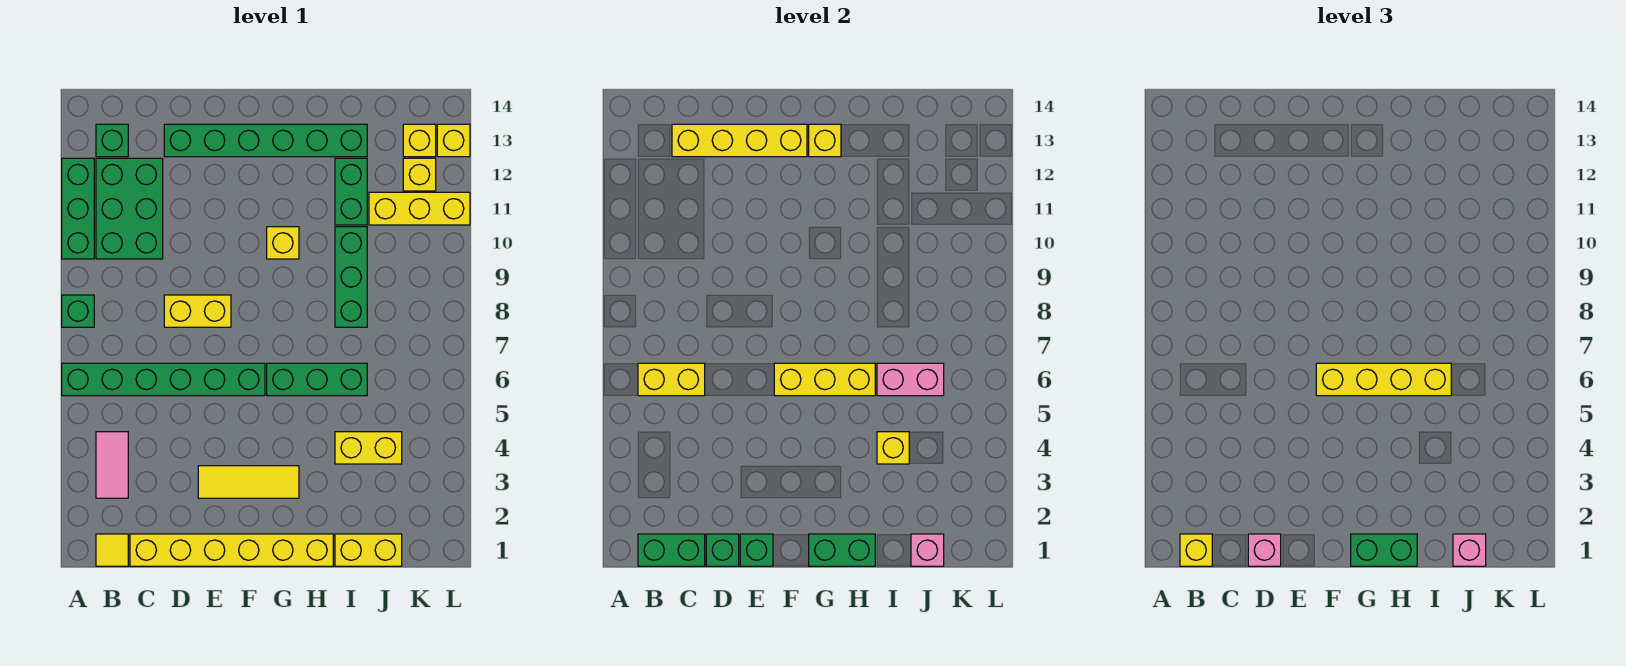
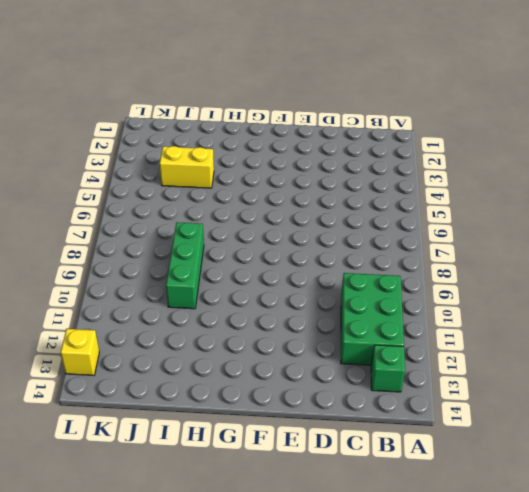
none -> green brick A6:F6 level 1
none -> green brick A8 level 1
none -> green brick A10:A12 level 1
none -> yellow tile B1 level 1

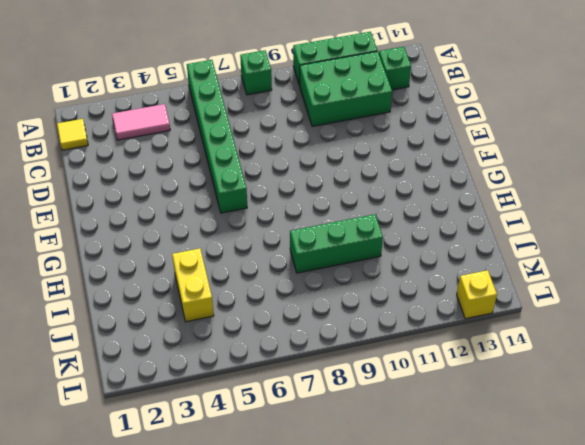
none -> yellow brick C1:H1 level 1
none -> yellow brick D8:E8 level 1
none -> green brick D13:I13 level 1
none -> yellow tile E3:G3 level 1

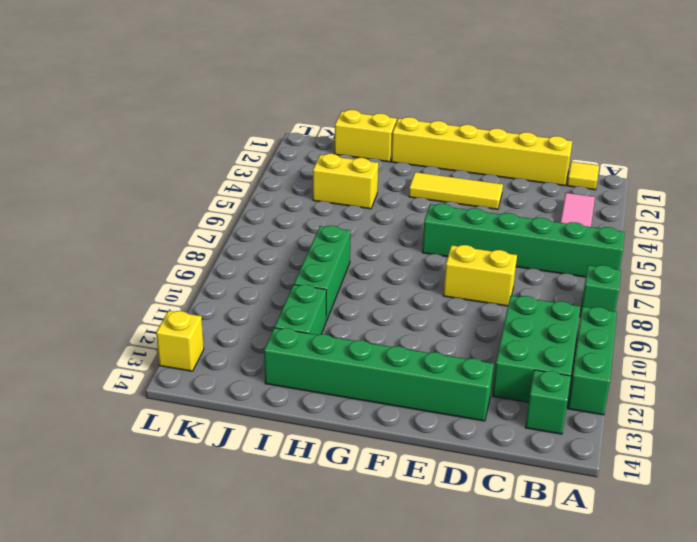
none -> green brick G6:I6 level 1
none -> yellow brick G10 level 1
none -> yellow brick J11:L11 level 1
none -> yellow brick K12 level 1

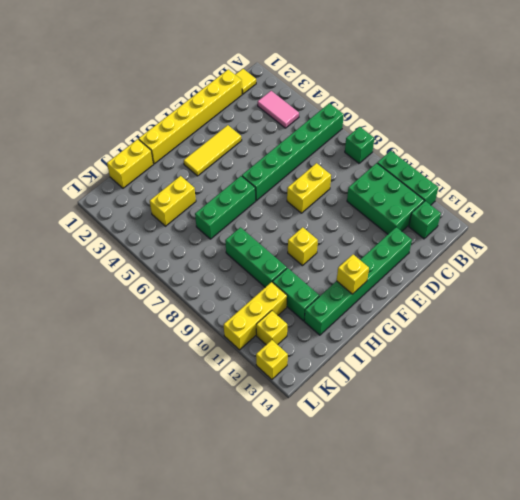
none -> yellow brick K13 level 1
none -> green brick B1:C1 level 2
none -> yellow brick B6:C6 level 2
none -> yellow brick C13:F13 level 2

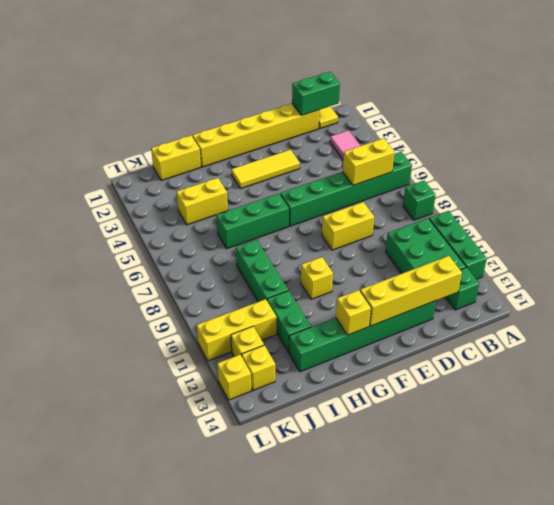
none -> green brick D1 level 2
none -> green brick E1 level 2
none -> yellow brick F6:H6 level 2
none -> green brick G1:H1 level 2

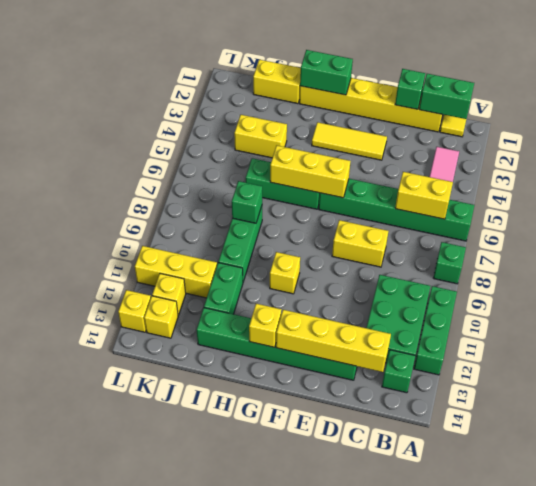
green brick I8 level 2 -> green brick E1 level 2
none -> yellow brick I4 level 2
none -> pink brick I6:J6 level 2
none -> pink brick J1 level 2
none -> yellow brick B1 level 3

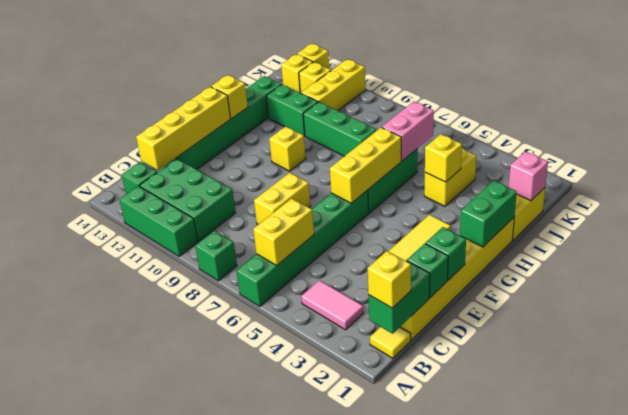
none -> pink brick D1 level 3
none -> yellow brick F6:I6 level 3
none -> green brick G1:H1 level 3
none -> pink brick J1 level 3

